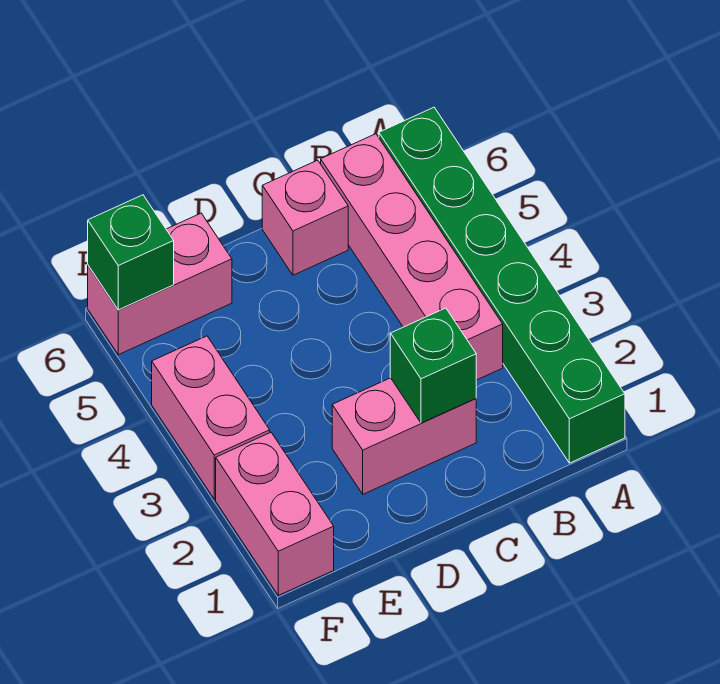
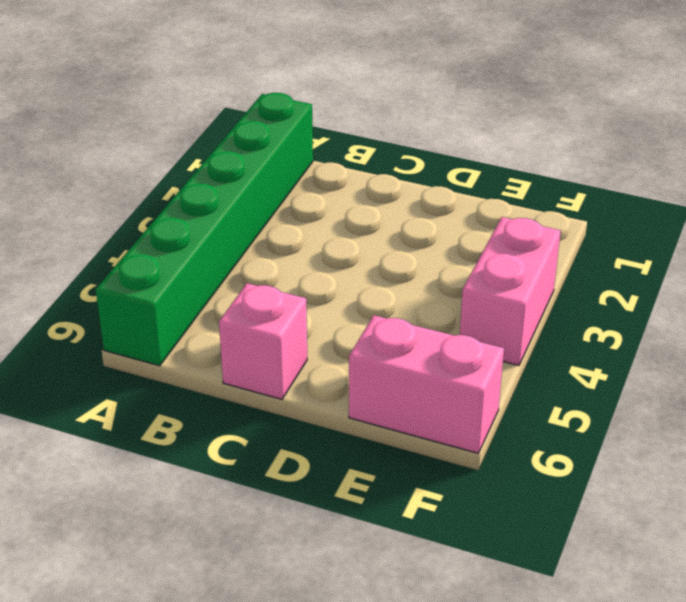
none -> pink brick B3:B6 level 1
none -> pink brick C2:D2 level 1

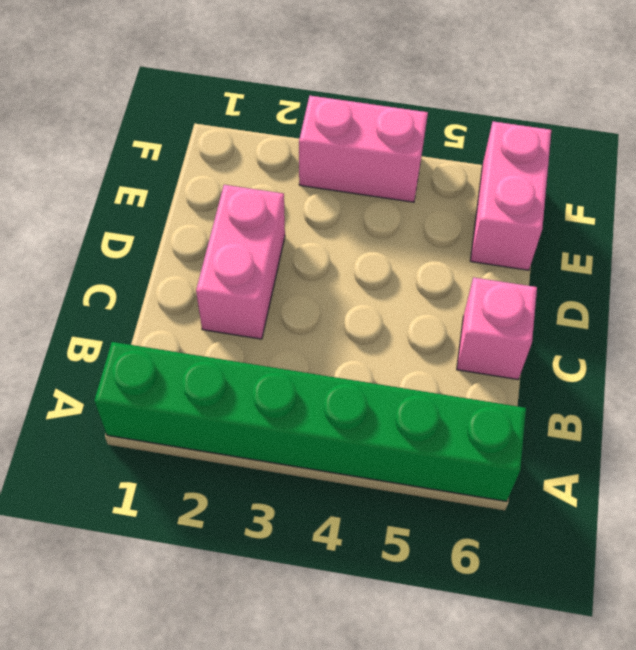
none -> pink brick B3:B6 level 1
none -> pink brick F1:F2 level 1

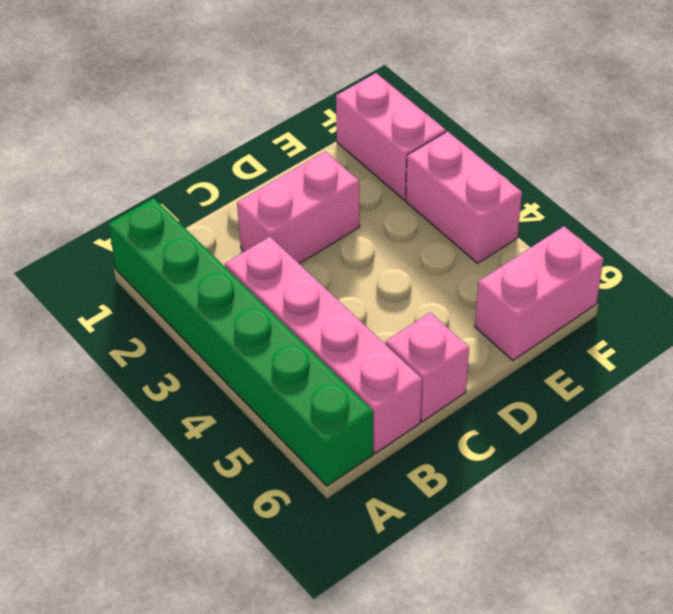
none -> green brick C2 level 2
none -> green brick F6 level 2

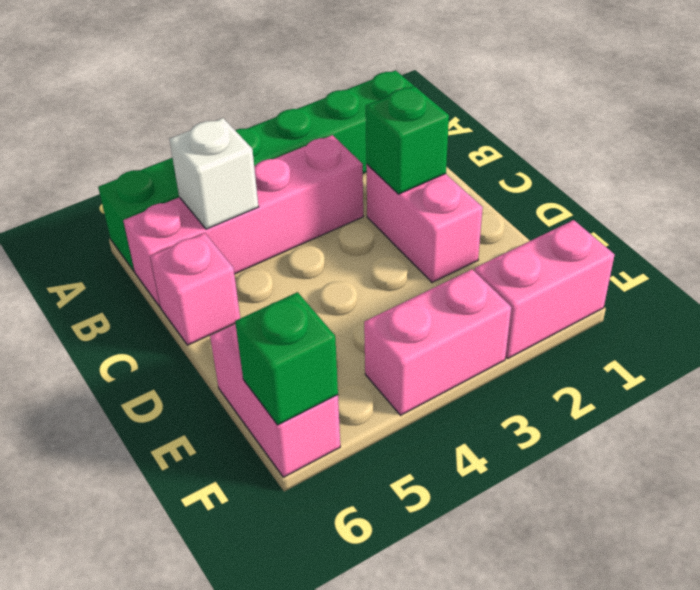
white brick B5 level 2 -> none

